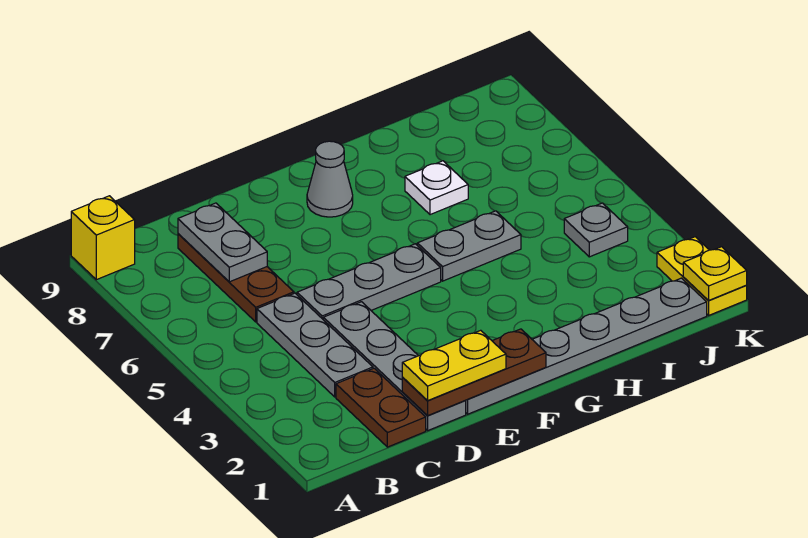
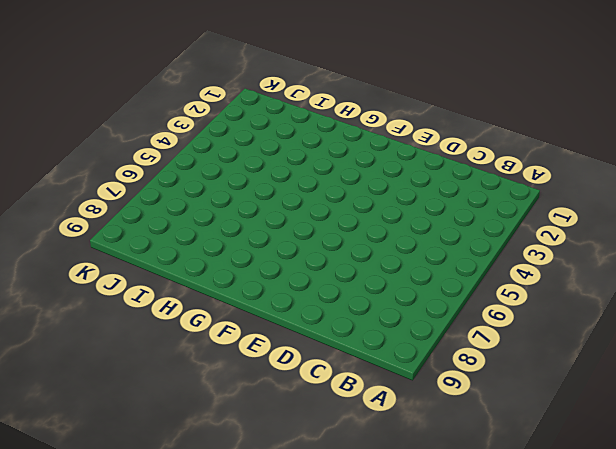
none -> yellow brick A9 level 1
none -> brown plate C1:C2 level 1
none -> grey plate C3:C5 level 1

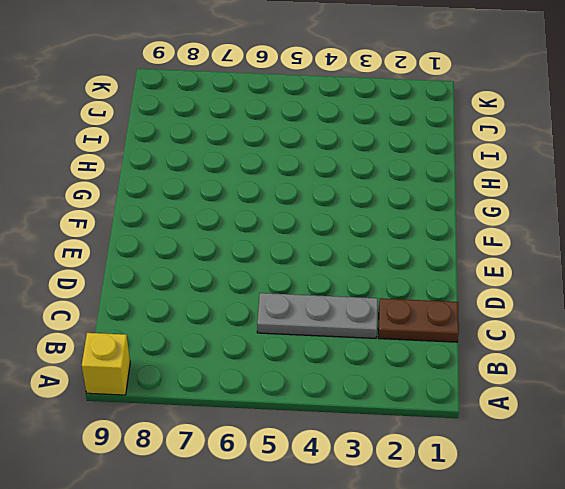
none -> brown plate C6:C8 level 1
none -> grey plate D1:D4 level 1
none -> grey plate D5:F5 level 1

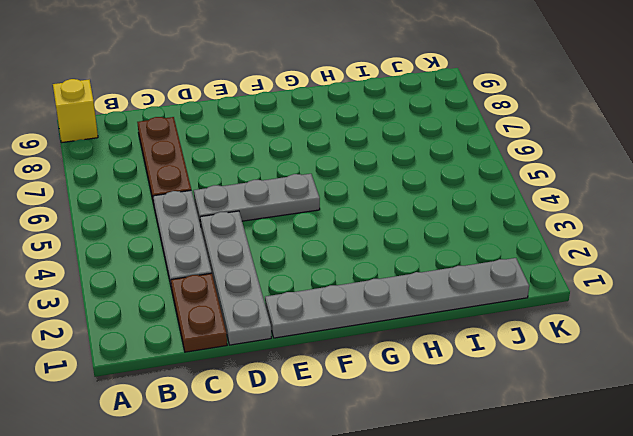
none -> grey cone F8 level 1
none -> grey plate G5:H5 level 1
none -> white plate H7 level 1

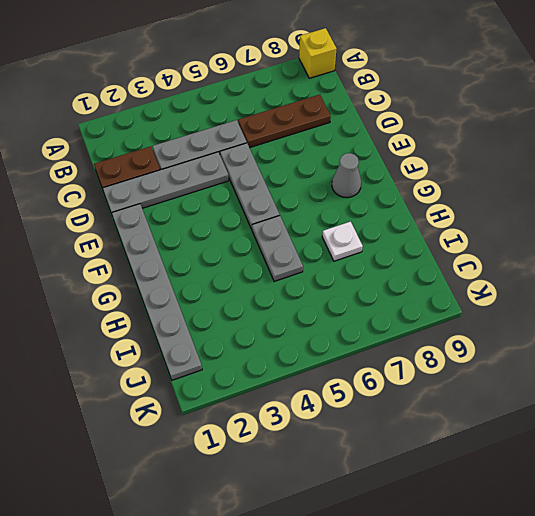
none -> grey plate J4 level 1
none -> yellow plate K1:K2 level 1
none -> grey plate C7:C8 level 2

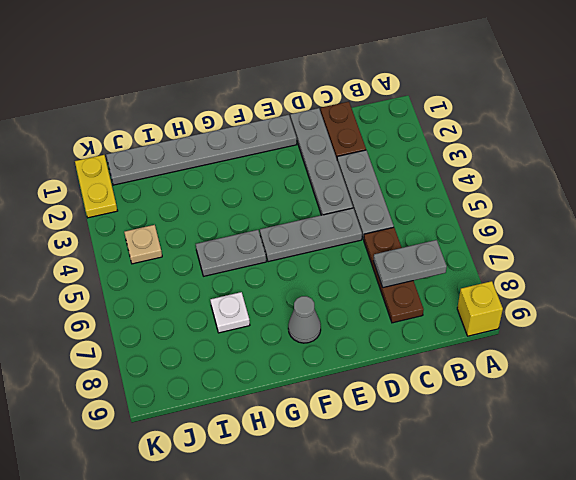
grey plate B7:C7 level 2 -> grey plate C7:C8 level 2
tan plate J4 level 1 -> grey plate J4 level 1
none -> brown plate D1:F1 level 2
none -> yellow plate K1 level 2
none -> yellow plate D1:E1 level 3

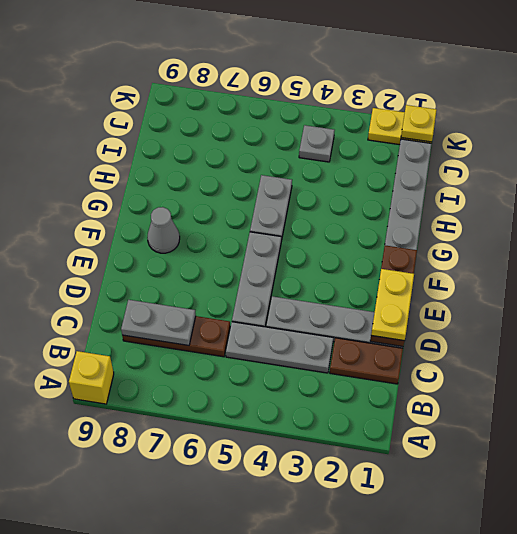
none -> white plate H7 level 1

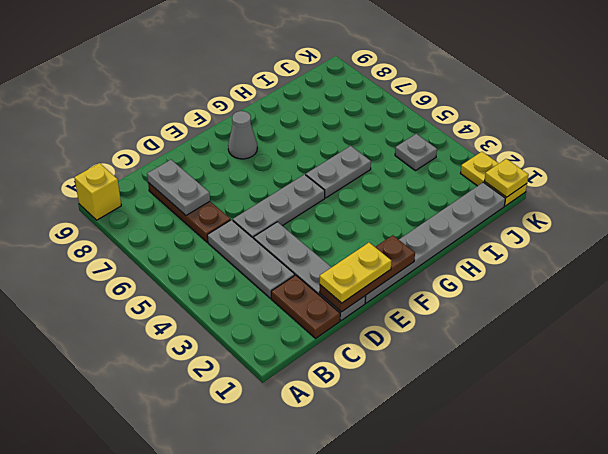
none -> white plate H7 level 1

